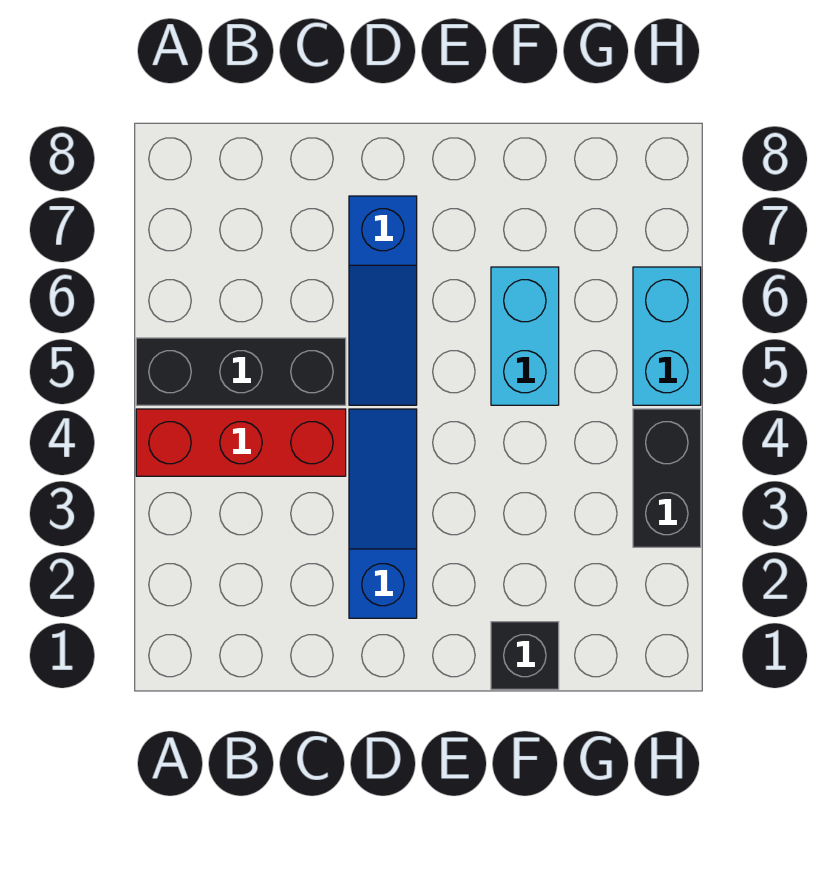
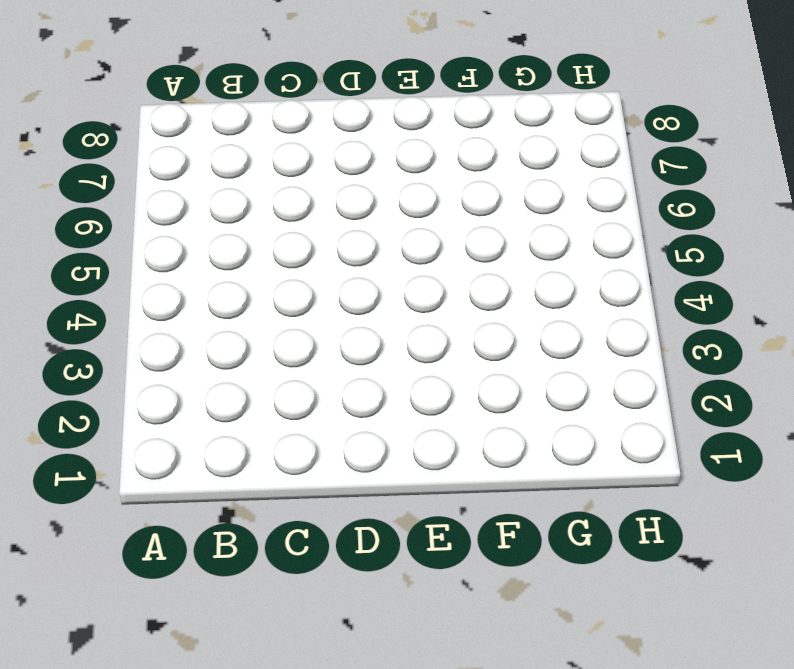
none -> red brick A4:C4 level 1
none -> black brick A5:C5 level 1

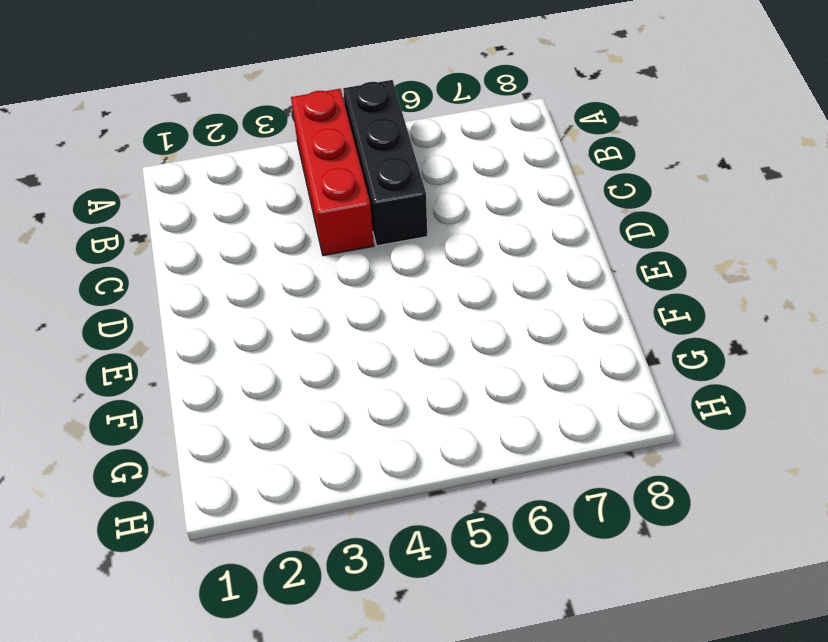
none -> blue slope D2:D4 level 1 top 2
none -> blue slope D5:D7 level 1 top 7

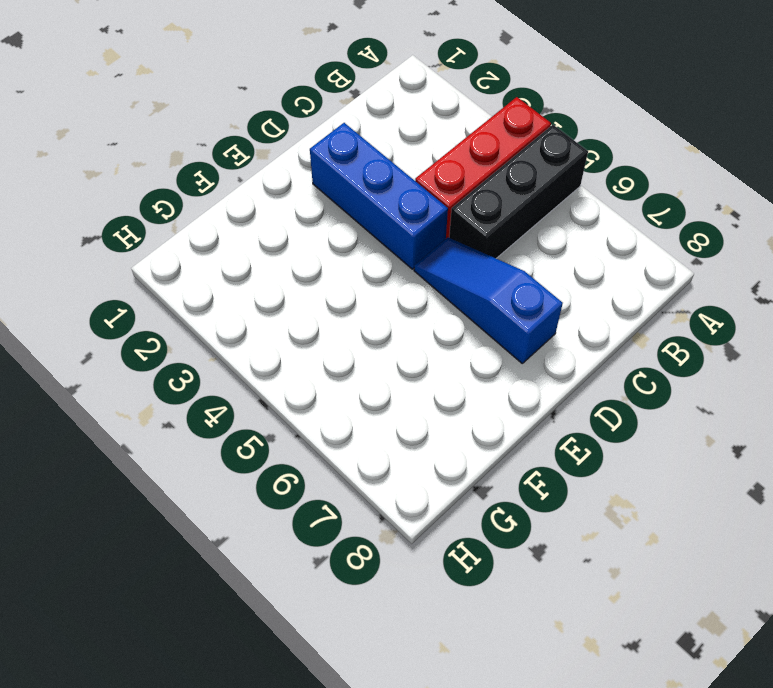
blue brick D2:D4 level 1 -> blue slope D2:D4 level 1 top 2
none -> black brick F1 level 1
none -> cyan brick F5:F6 level 1

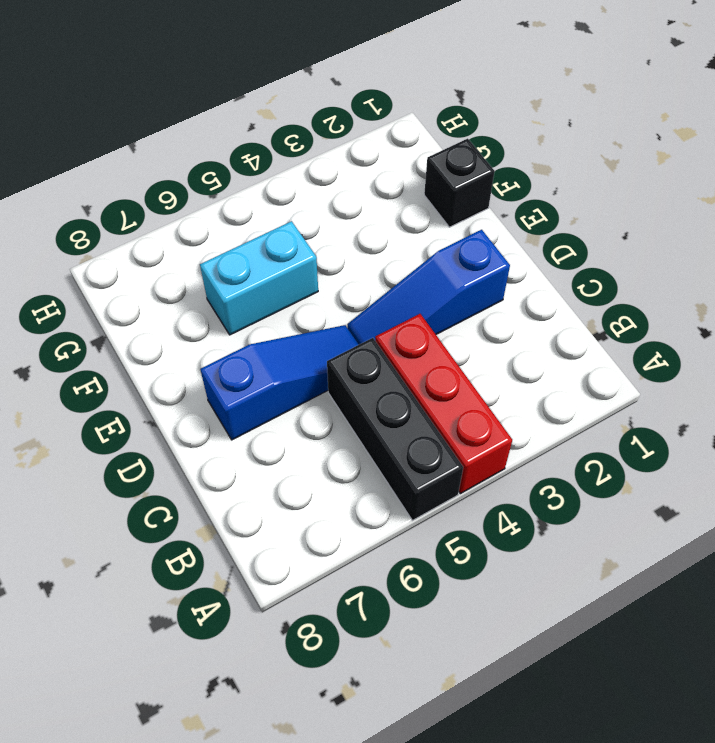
none -> black brick H3:H4 level 1
none -> cyan brick H5:H6 level 1

